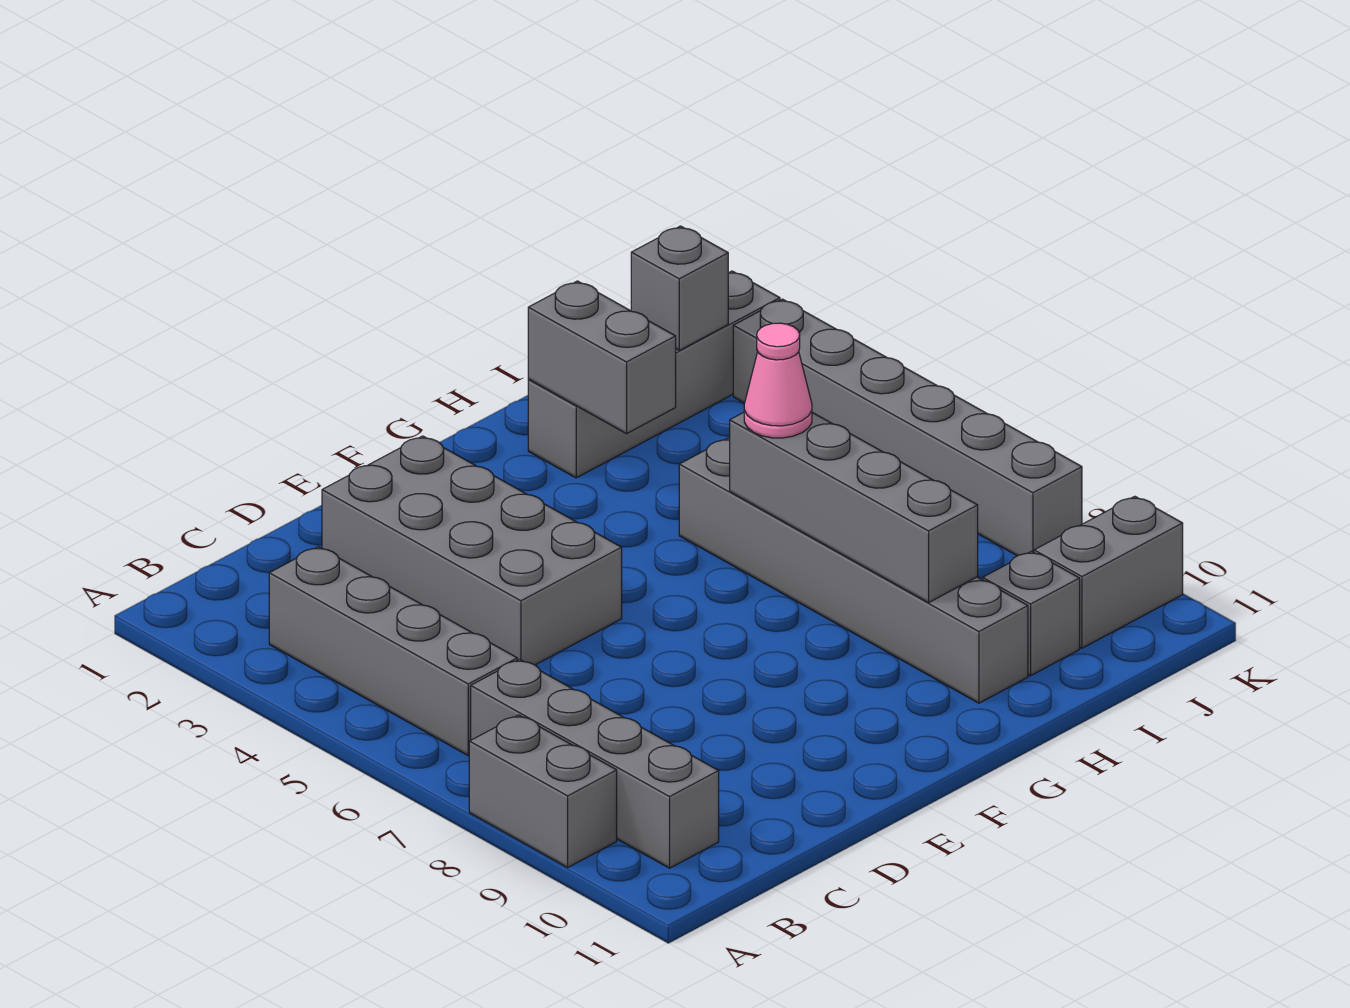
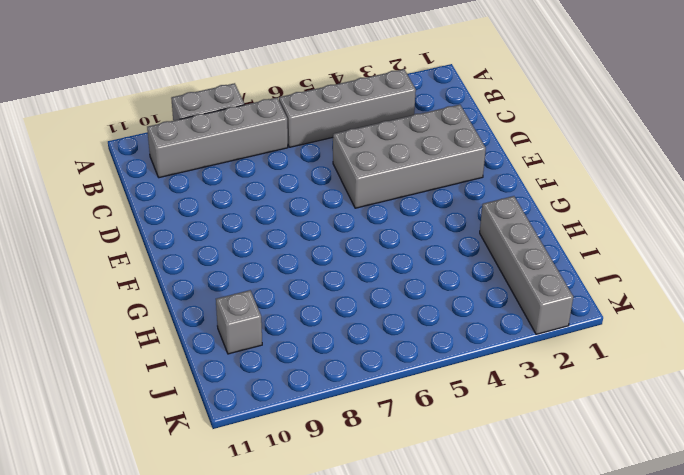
none -> grey brick H5:H10 level 1
none -> grey brick J10:K10 level 1
none -> grey brick K3:K8 level 1

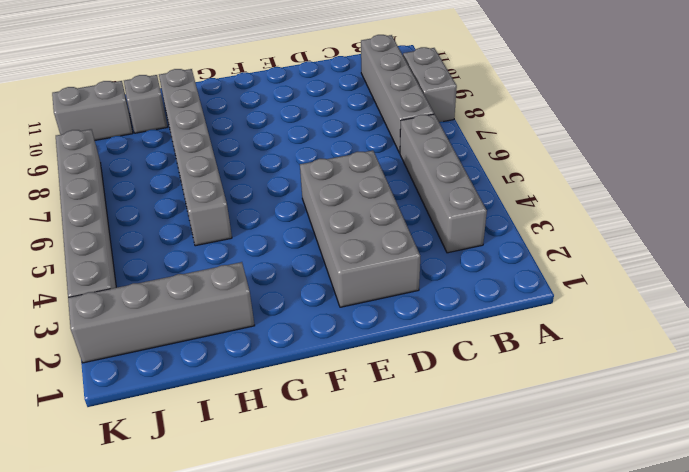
none -> grey brick H2:H3 level 2
none -> grey brick H6:H9 level 2
none -> grey brick J2 level 2

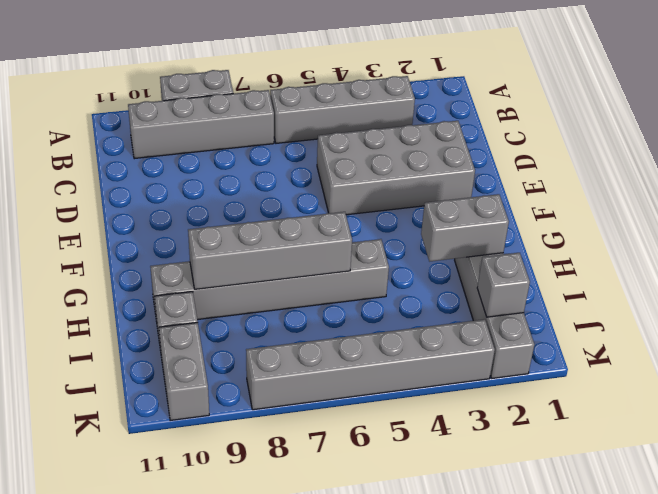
none -> pink cone H6 level 3

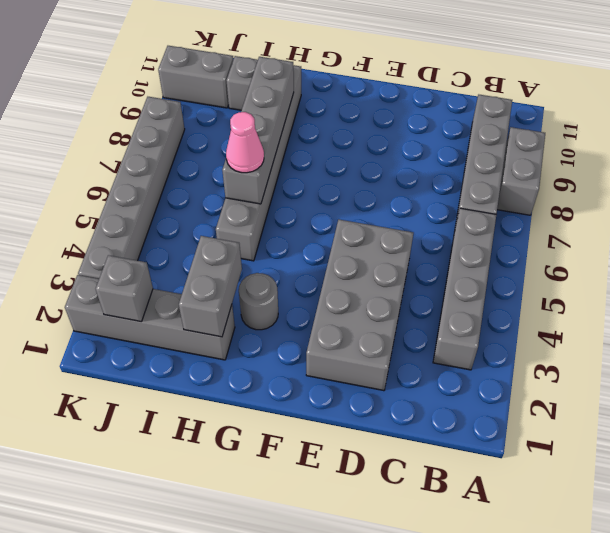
grey round brick G3 level 1 -> none

